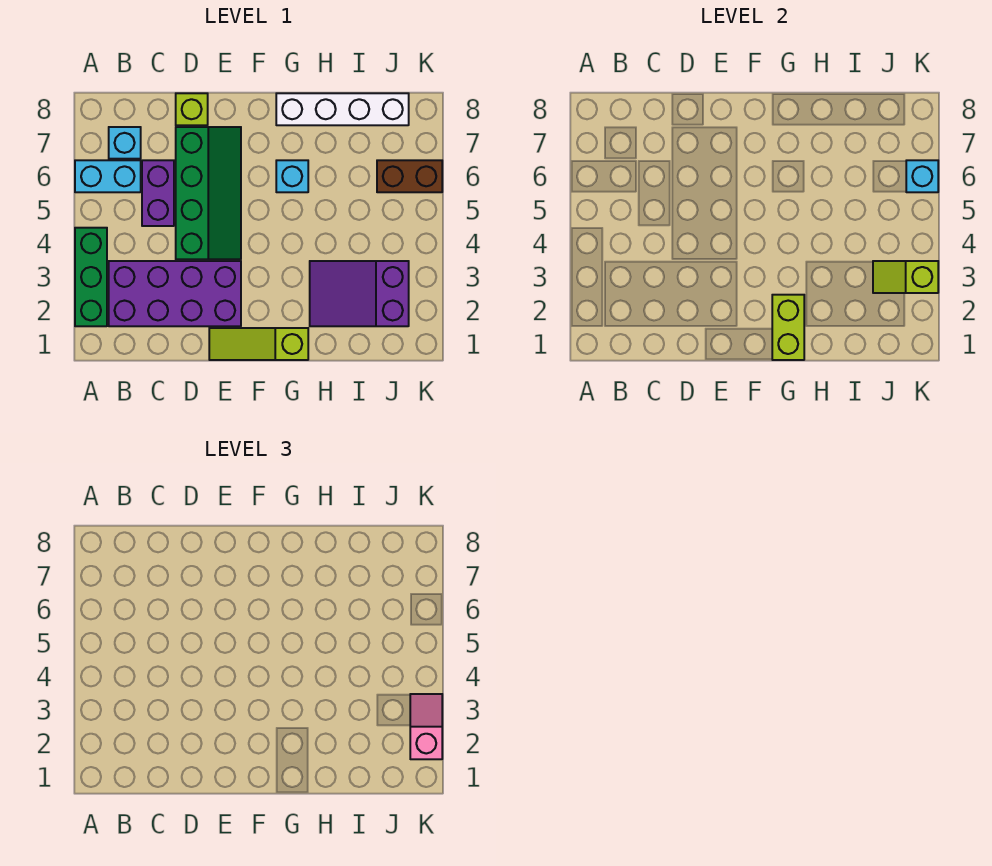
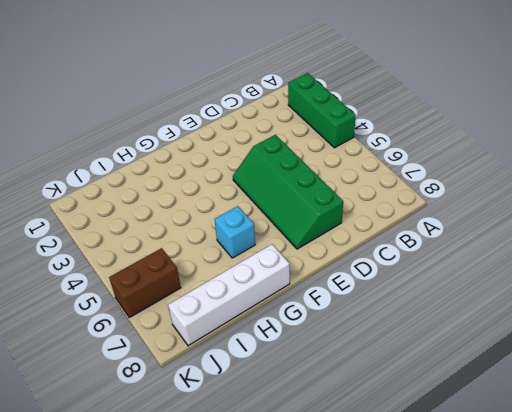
none -> cyan brick A6:B6 level 1
none -> purple brick B2:E3 level 1
none -> cyan brick B7 level 1

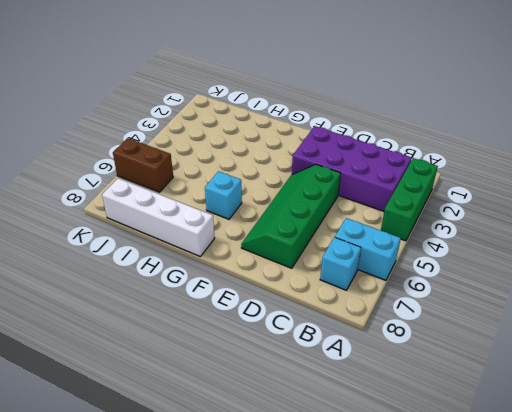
none -> purple brick C5:C6 level 1
none -> lime brick D8 level 1
none -> lime slope E1:G1 level 1 top G

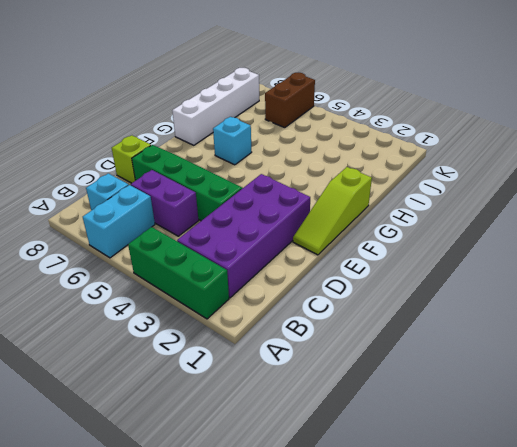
none -> purple slope H2:J3 level 1 top J
none -> lime brick G1:G2 level 2
none -> lime slope J3:K3 level 2 top K

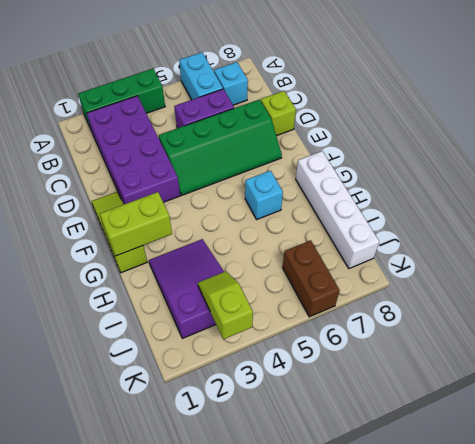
none -> cyan brick K6 level 2
none -> pink slope K2:K3 level 3 top 2

